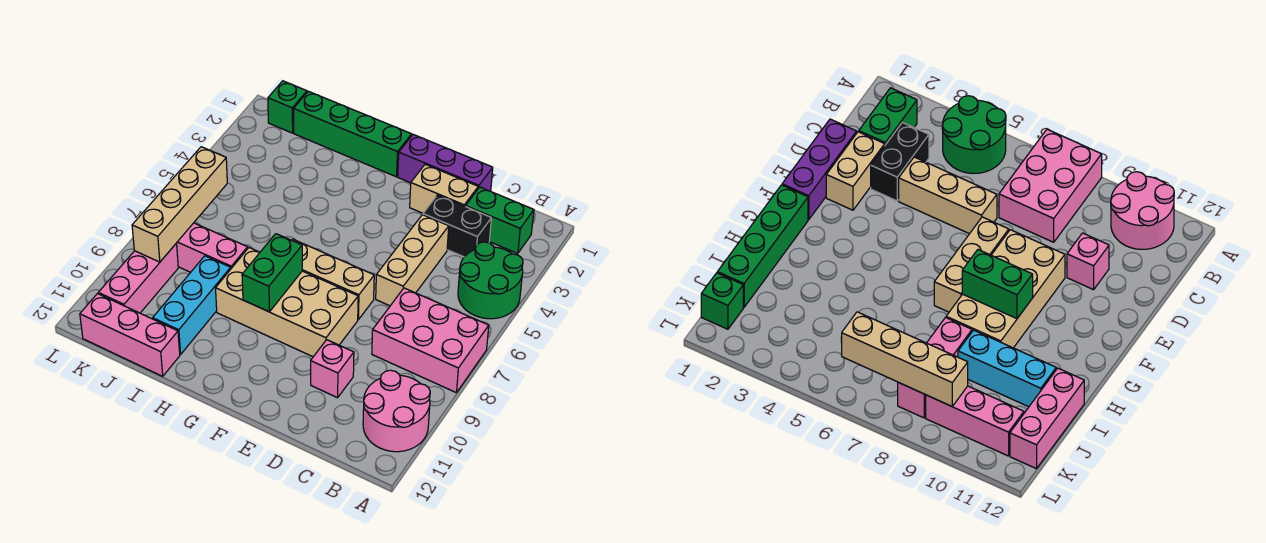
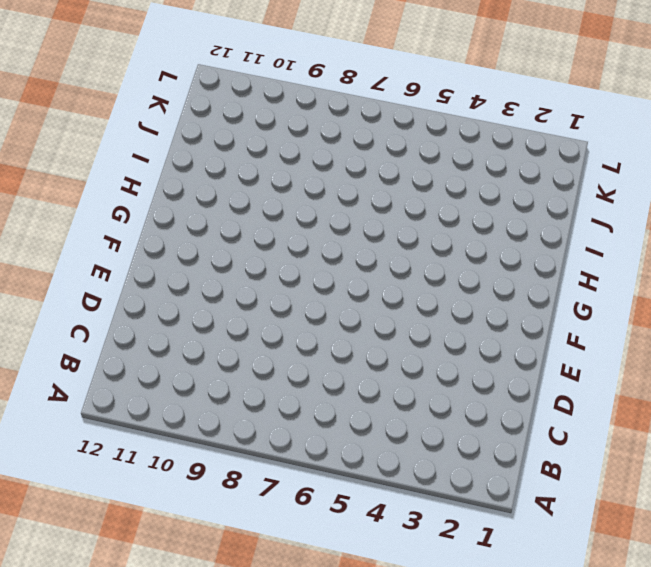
none -> green round brick A4:B5 level 1
none -> pink brick A7:C8 level 1
none -> pink round brick A10:B11 level 1

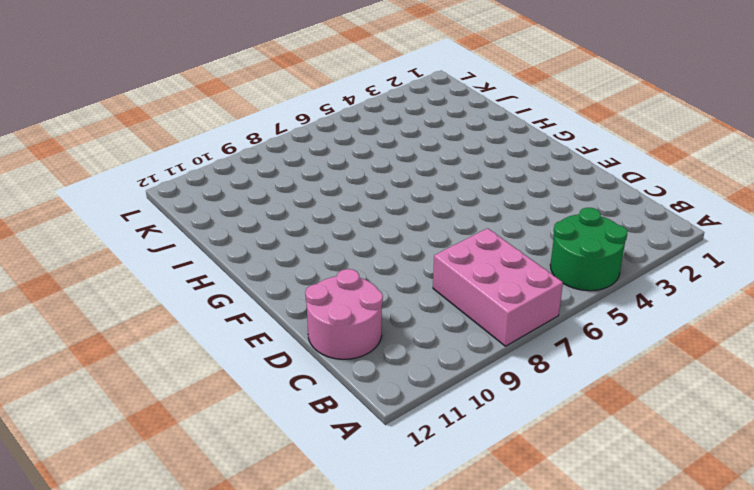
pink round brick C11:D12 level 1 -> pink round brick A10:B11 level 1
none -> green brick B2:C2 level 1
none -> black brick C3:D3 level 1
none -> purple brick D1:F1 level 1

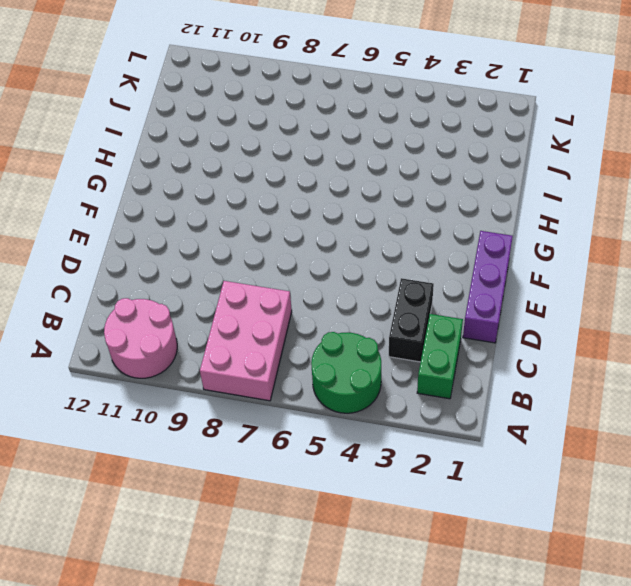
none -> tan brick D2:E2 level 1
none -> tan brick D4:D6 level 1
none -> pink brick D10 level 1

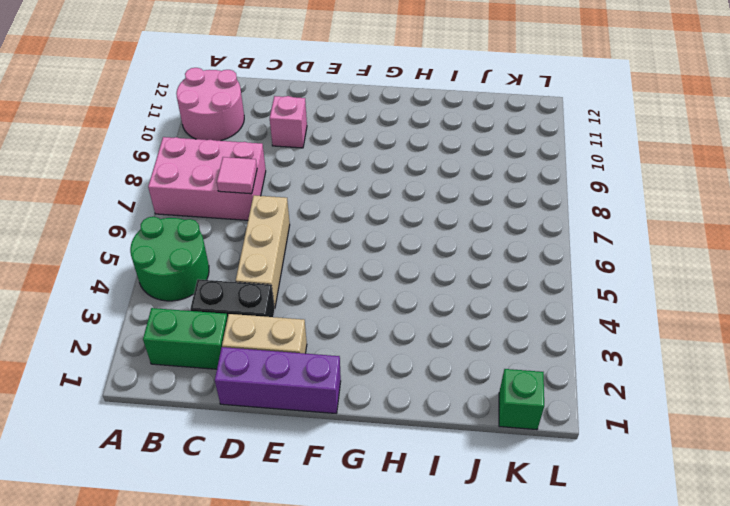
pink tile C7 level 2 -> none
none -> tan brick E7:G7 level 1
none -> tan brick E8:H9 level 1
none -> green brick G1:J1 level 1

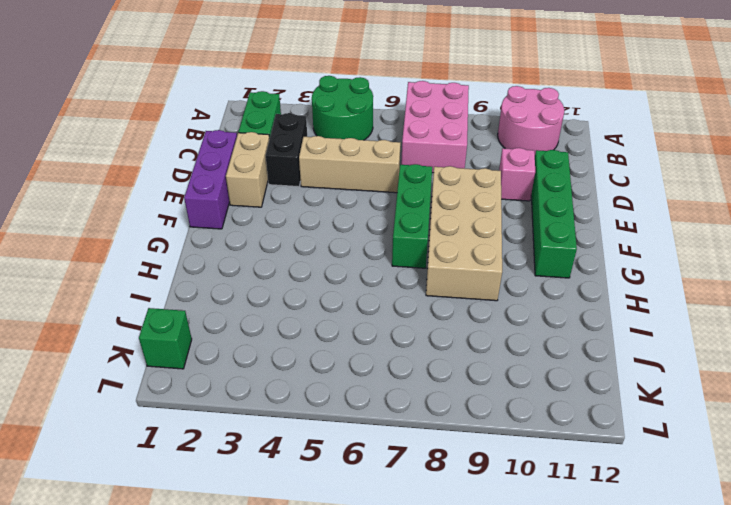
green brick D11:G11 level 1 -> green brick G1:J1 level 1
green brick E7:G7 level 1 -> tan brick E7:G7 level 1
none -> pink brick I8:K8 level 1
none -> cyan brick I9:I11 level 1
none -> pink brick I12:K12 level 1

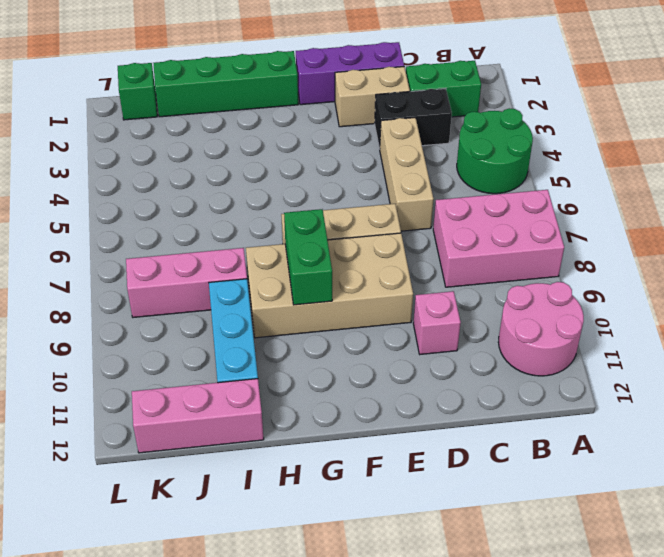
none -> pink brick K9:K11 level 1
none -> tan brick K6:K9 level 2

